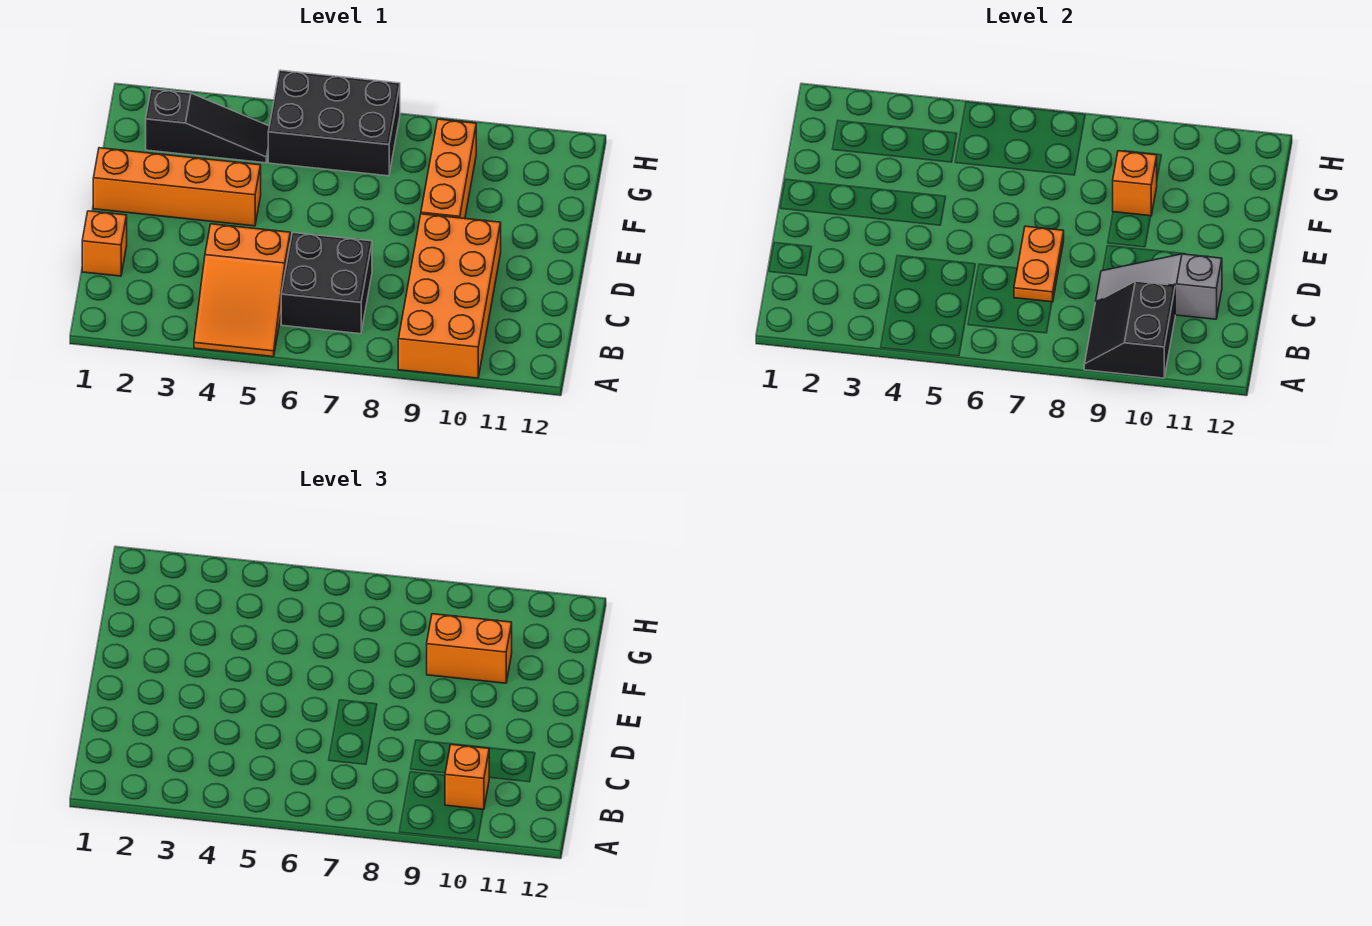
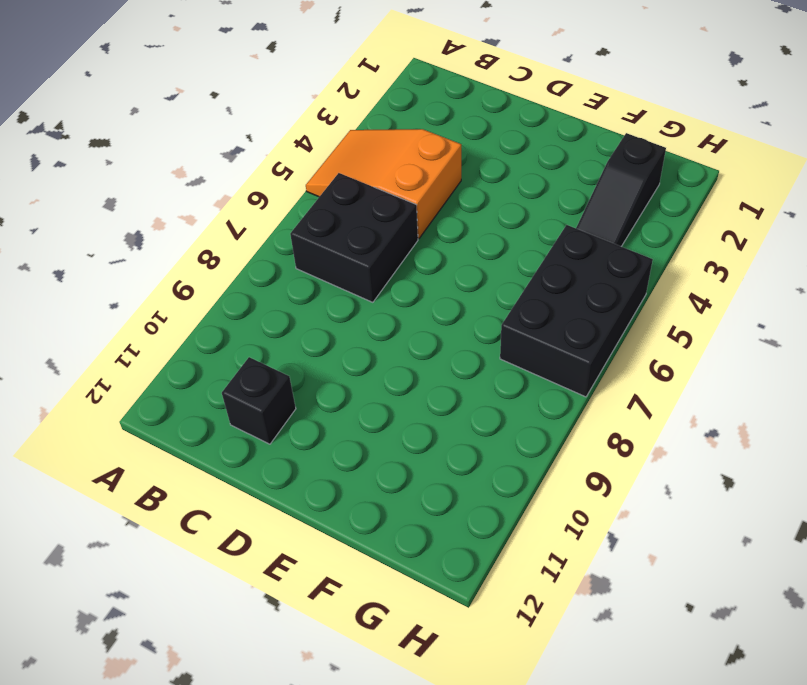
black brick C11 level 1 -> none
none -> orange brick A9:D10 level 1
none -> orange brick C1 level 1
none -> orange brick E1:E4 level 1

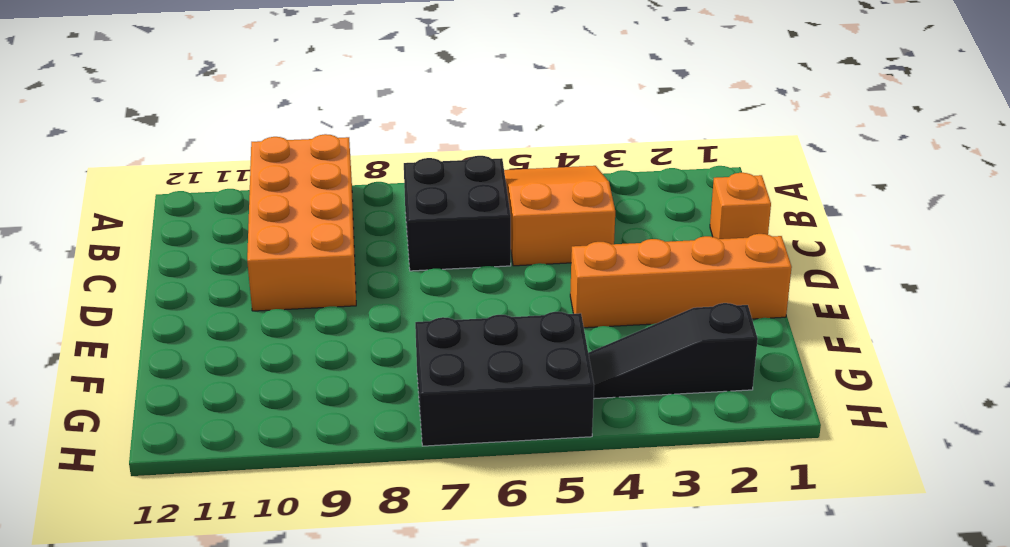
none -> orange brick E9:G9 level 1
none -> black slope A9:B10 level 2 top 10
none -> orange plate C7:D7 level 2

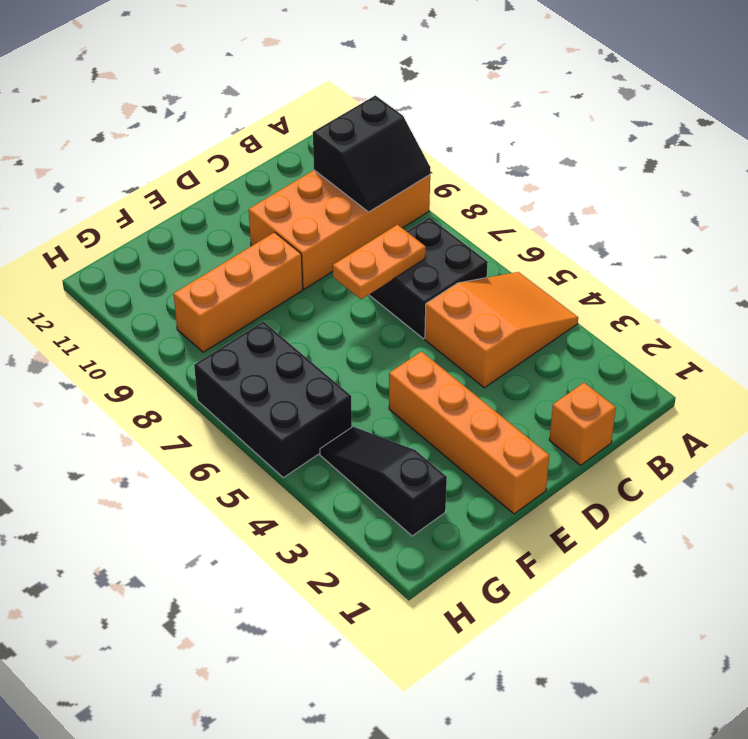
none -> grey slope C9:C11 level 2 top 11
none -> orange brick F9 level 2
none -> orange brick B10 level 3

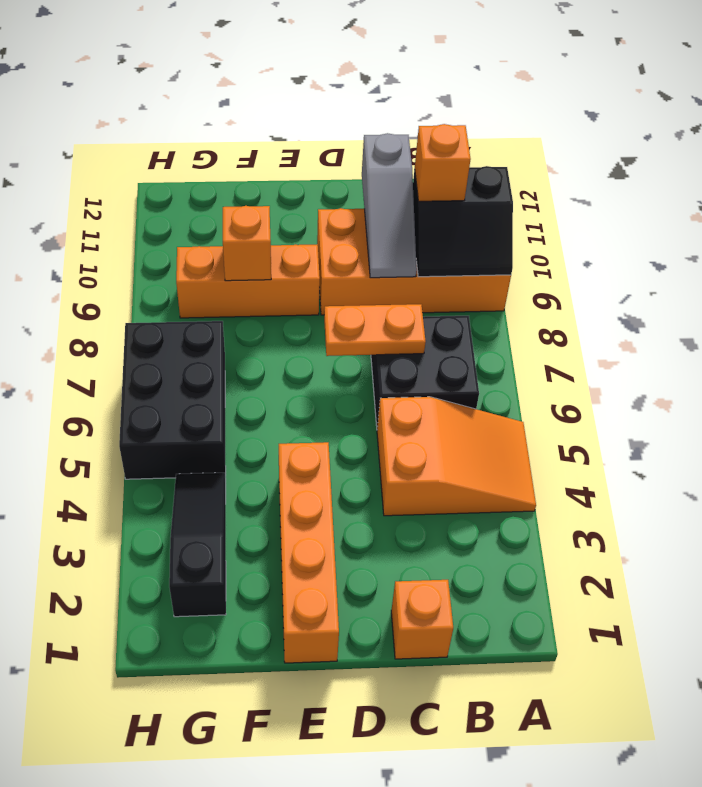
none -> orange brick F9:F10 level 3

